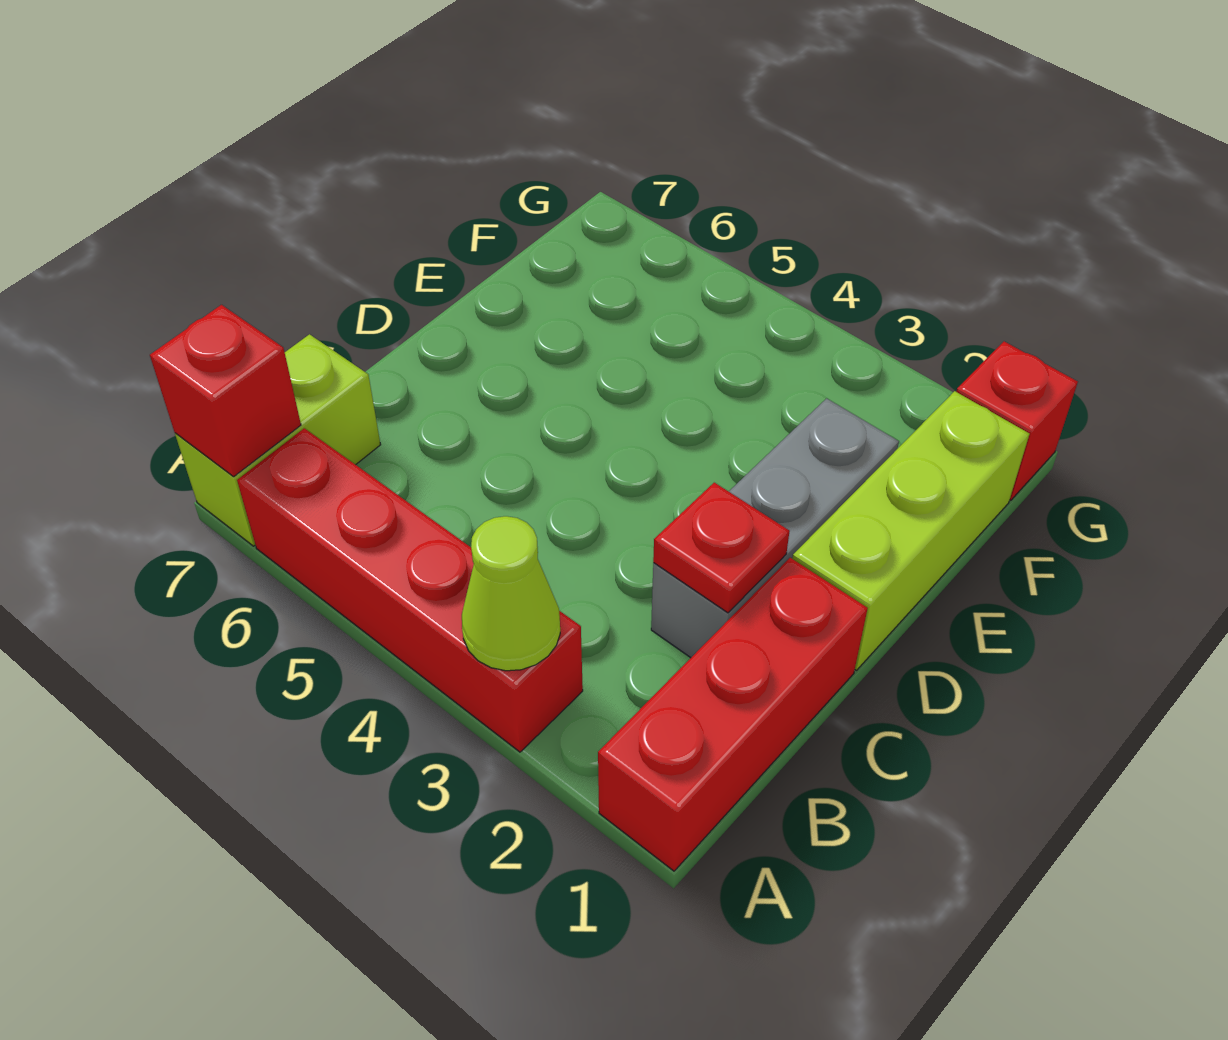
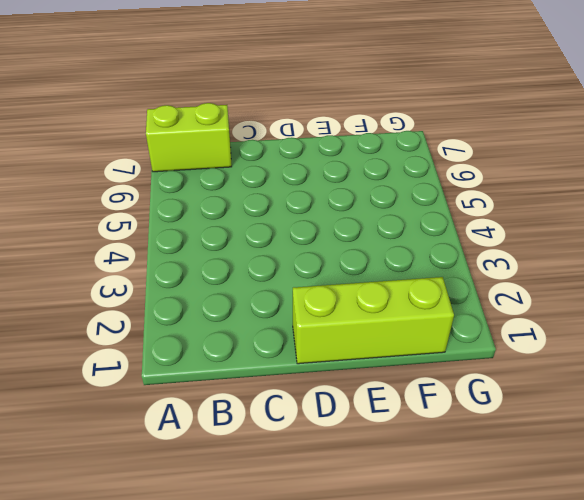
none -> red brick A1:C1 level 1
none -> red brick A3:A6 level 1

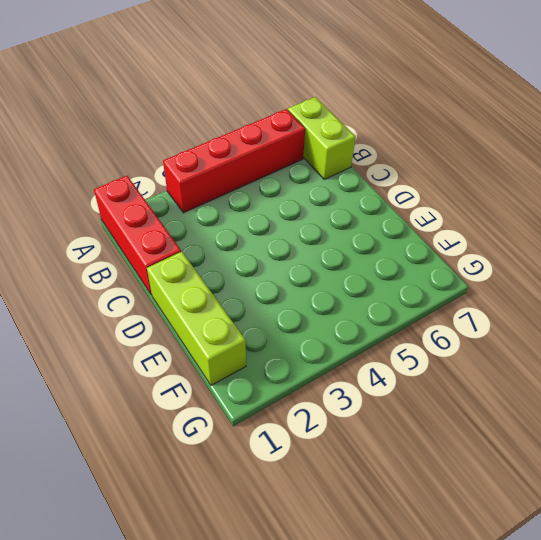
none -> grey brick C2:E2 level 1
none -> red brick G1 level 1

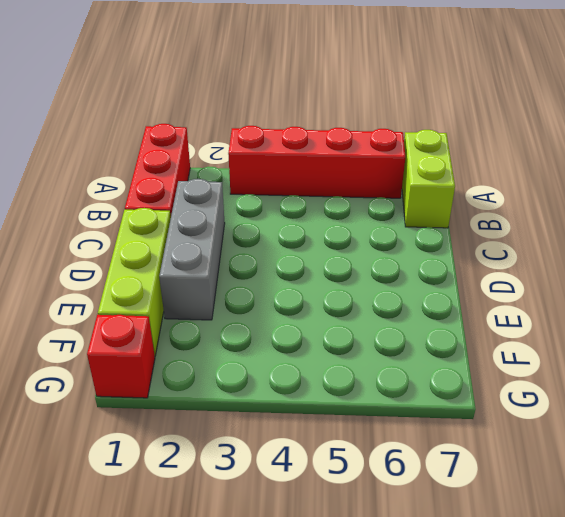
none -> lime cone A3 level 2
none -> red brick A7 level 2

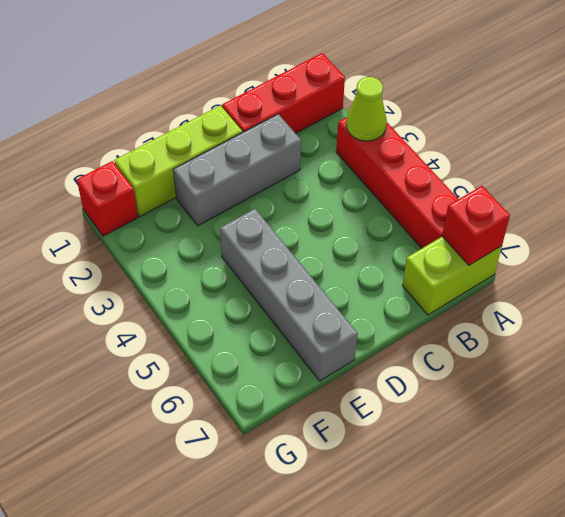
grey brick E4:E7 level 1 -> none
none -> red plate C2 level 2

